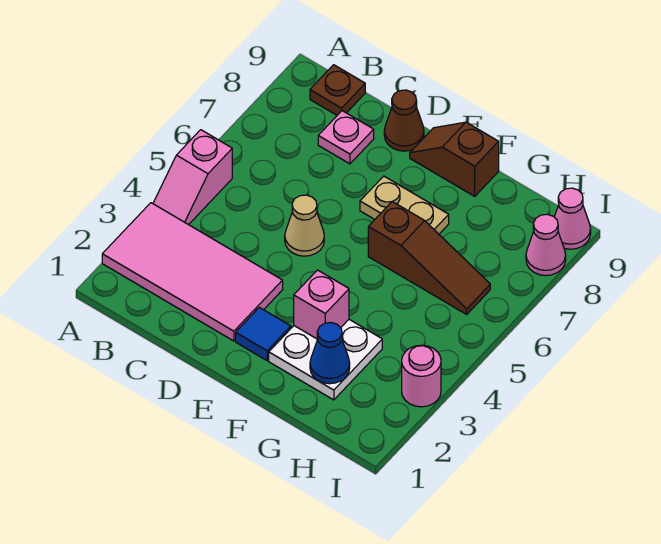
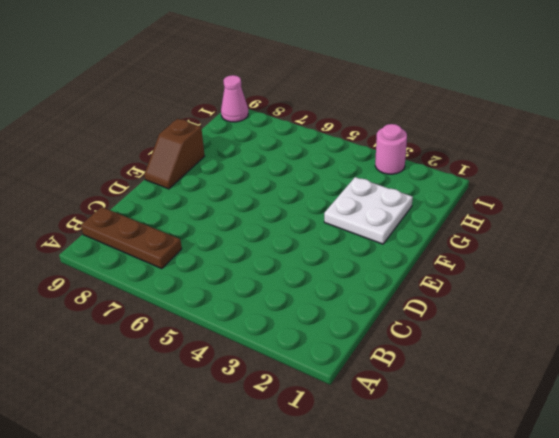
brown plate B7:B9 level 1 -> brown plate B9 level 1
none -> pink tile A2:D3 level 1
none -> pink slope A4:A5 level 1 top 5
none -> pink plate C8 level 1

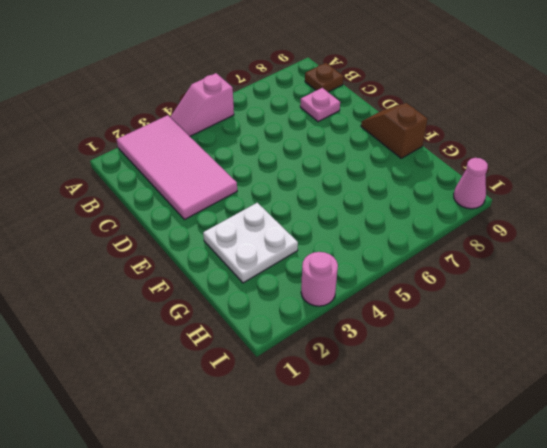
none -> tan cone D5 level 1
none -> brown cone D9 level 1
none -> blue tile E2 level 1

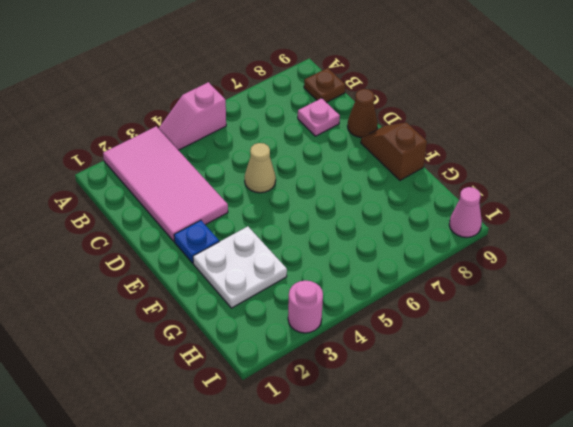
blue plate E2 level 1 -> blue tile E2 level 1
none -> tan plate E7:F7 level 1
none -> brown slope F6:H6 level 1 top F
none -> pink cone I8 level 1

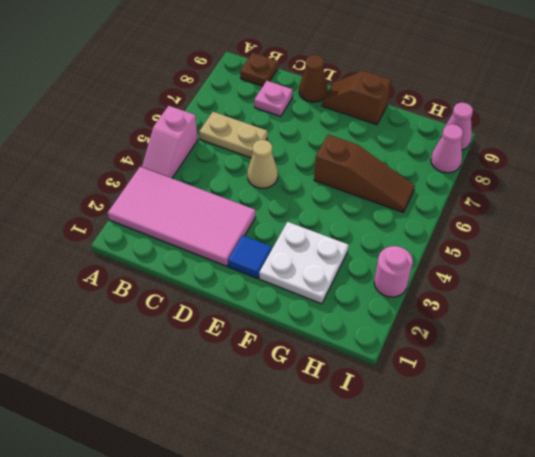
tan plate B6:C6 level 1 -> tan plate E7:F7 level 1
none -> pink brick F3 level 2
none -> blue cone G2 level 2

